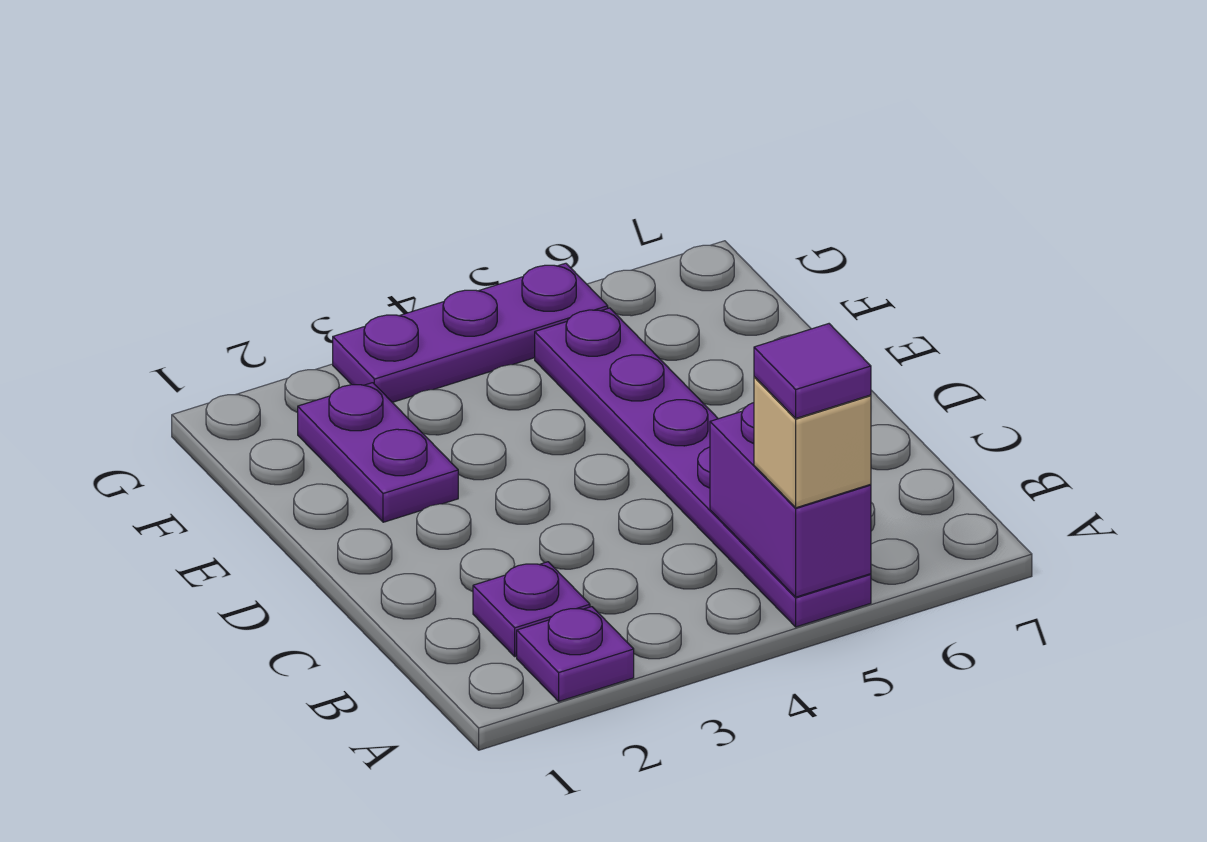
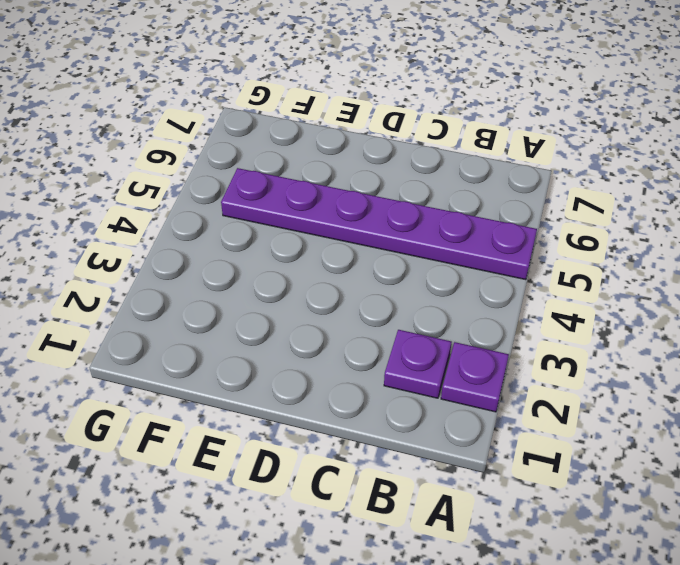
none -> purple plate E2:F2 level 1
none -> purple plate G3:G5 level 1

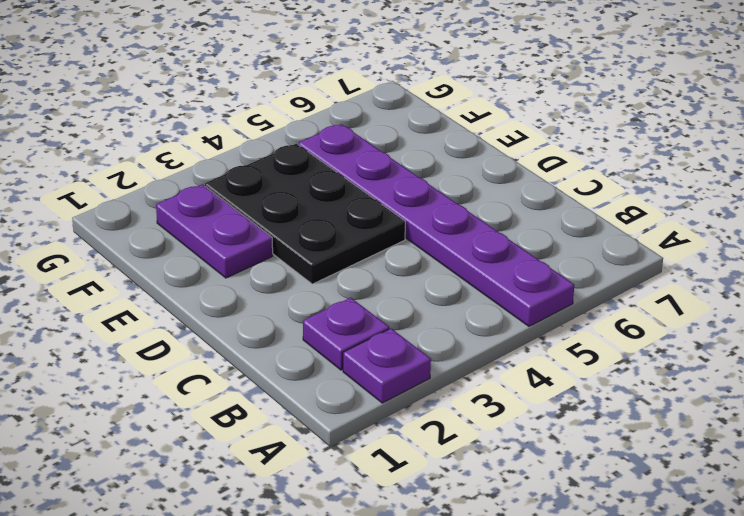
black plate D3:F4 level 1 -> none
none -> purple plate G3:G5 level 1
none -> purple brick A5:B5 level 2

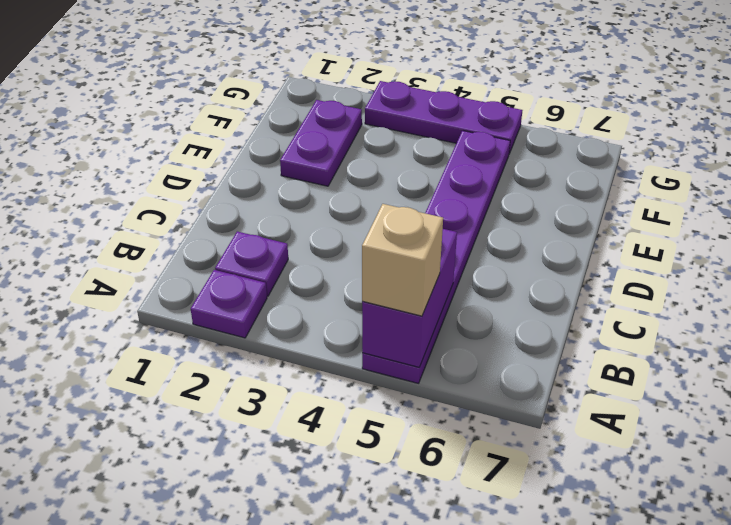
none -> purple tile A5 level 4

